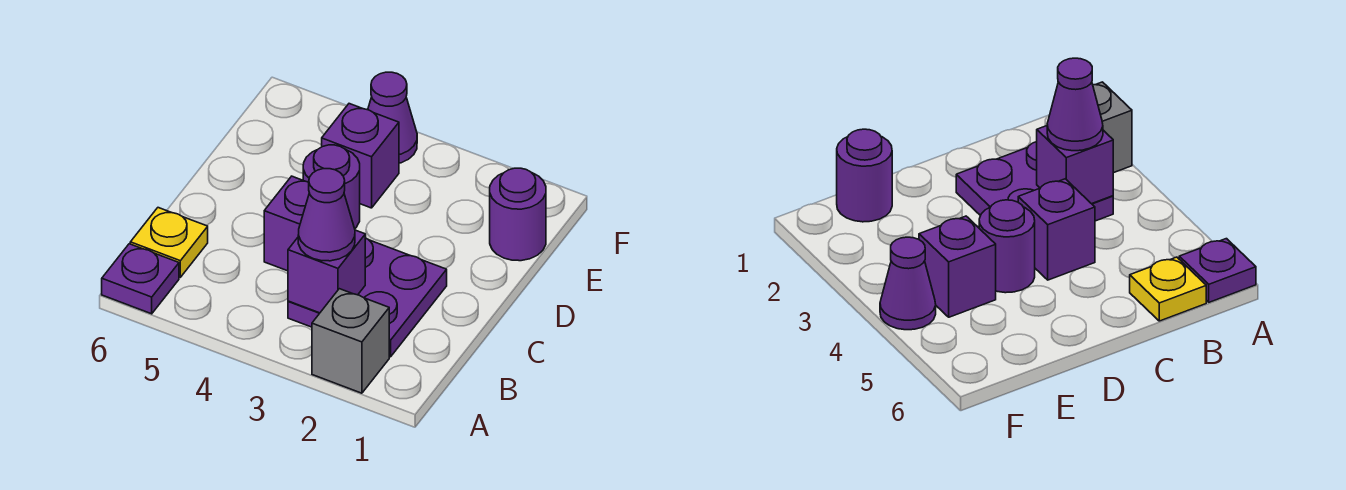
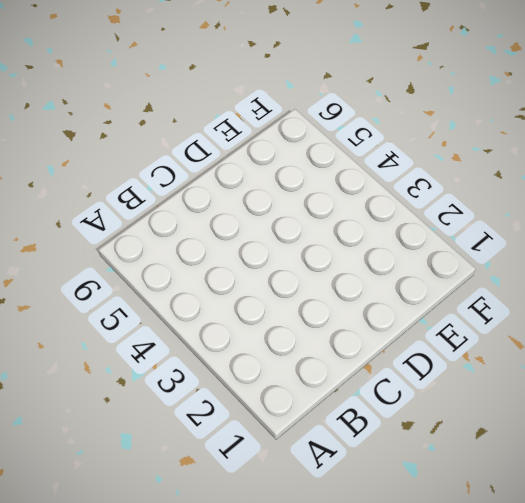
none -> grey brick A2 level 1
none -> purple plate A6 level 1

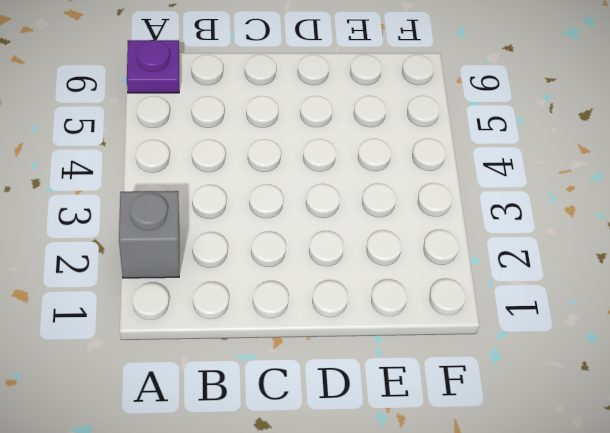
none -> purple plate B2:C3 level 1
none -> yellow plate B6 level 1

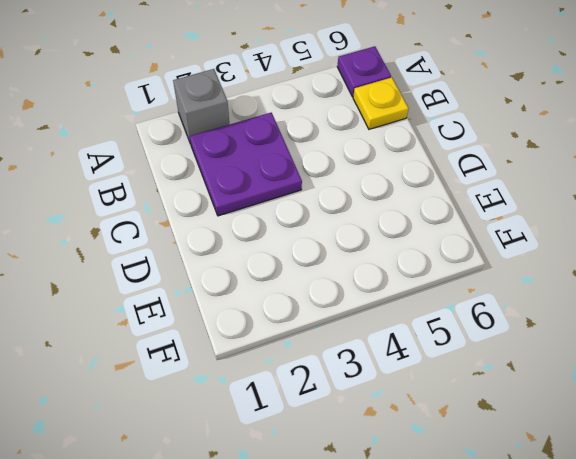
none -> purple brick C4 level 1
none -> purple round brick D4 level 1

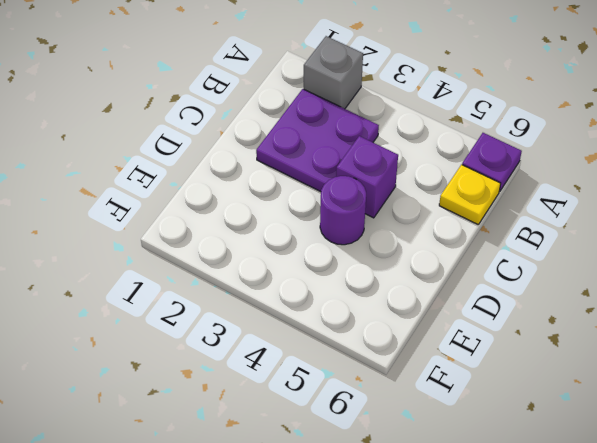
none -> purple round brick E1 level 1
none -> purple brick E4 level 1

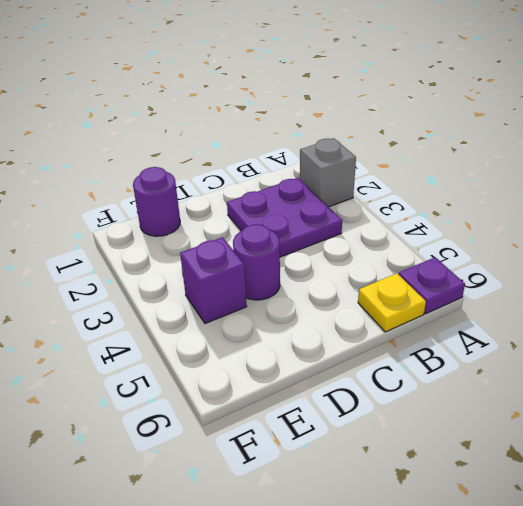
none -> purple brick C4 level 1
none -> purple cone F4 level 1

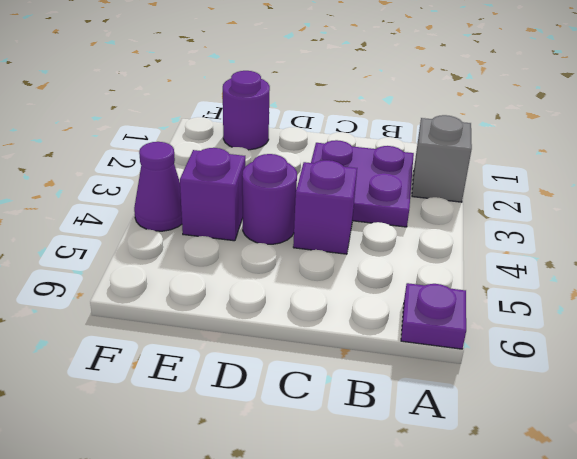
none -> yellow plate B6 level 1
none -> purple brick B3 level 2

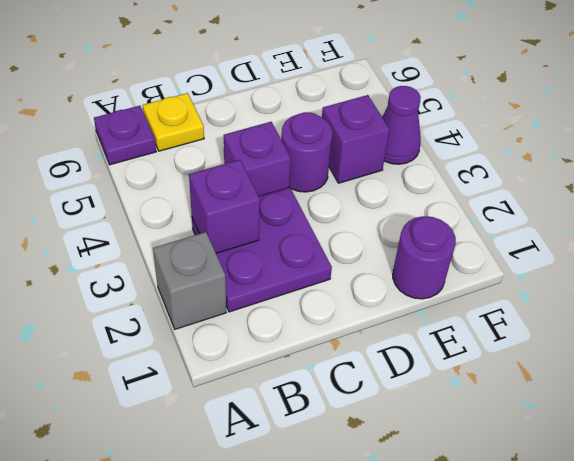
none -> purple cone B3 level 3

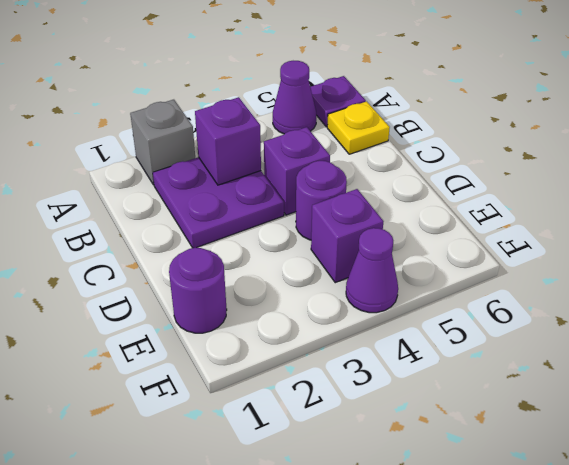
purple cone A5 level 1 -> purple cone B3 level 3

